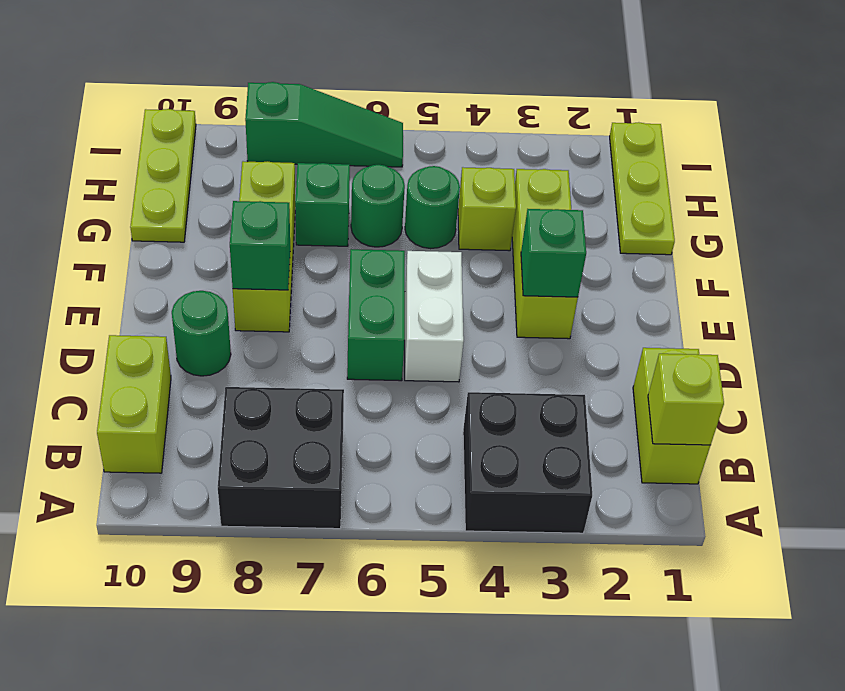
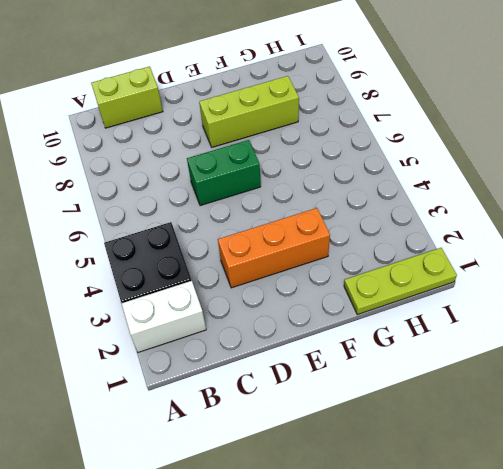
white brick A2:B2 level 1 -> white brick D5:E5 level 1
orange brick D3:F3 level 1 -> lime brick E3:G3 level 1
none -> black brick A7:B8 level 1
none -> lime brick B1:C1 level 1
none -> green round brick D9 level 1

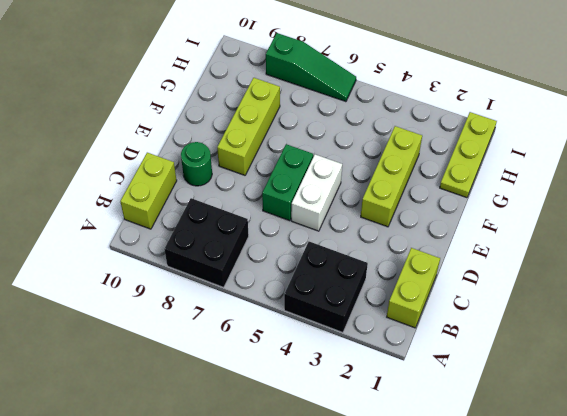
none -> lime brick G4 level 1
none -> green round brick G5 level 1
none -> green round brick G6 level 1

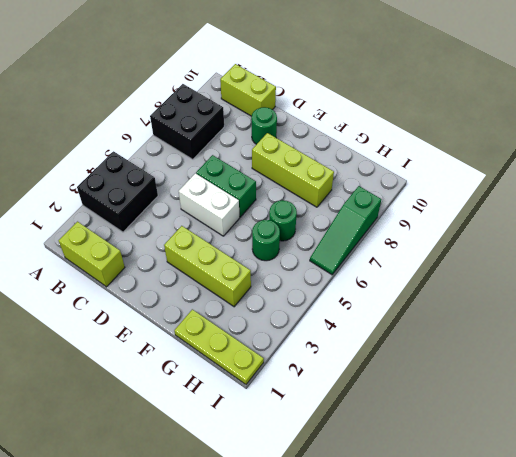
none -> lime brick G4 level 1
none -> green brick G7 level 1
none -> lime plate G10:I10 level 1

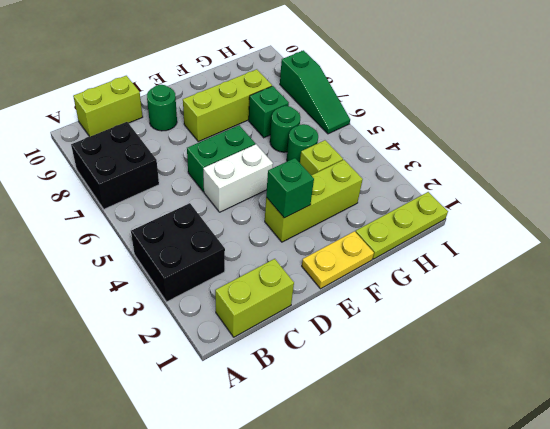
yellow plate E1:F1 level 1 -> none
none -> lime plate G10:I10 level 1
none -> lime brick B1 level 2
none -> green brick E8 level 2

